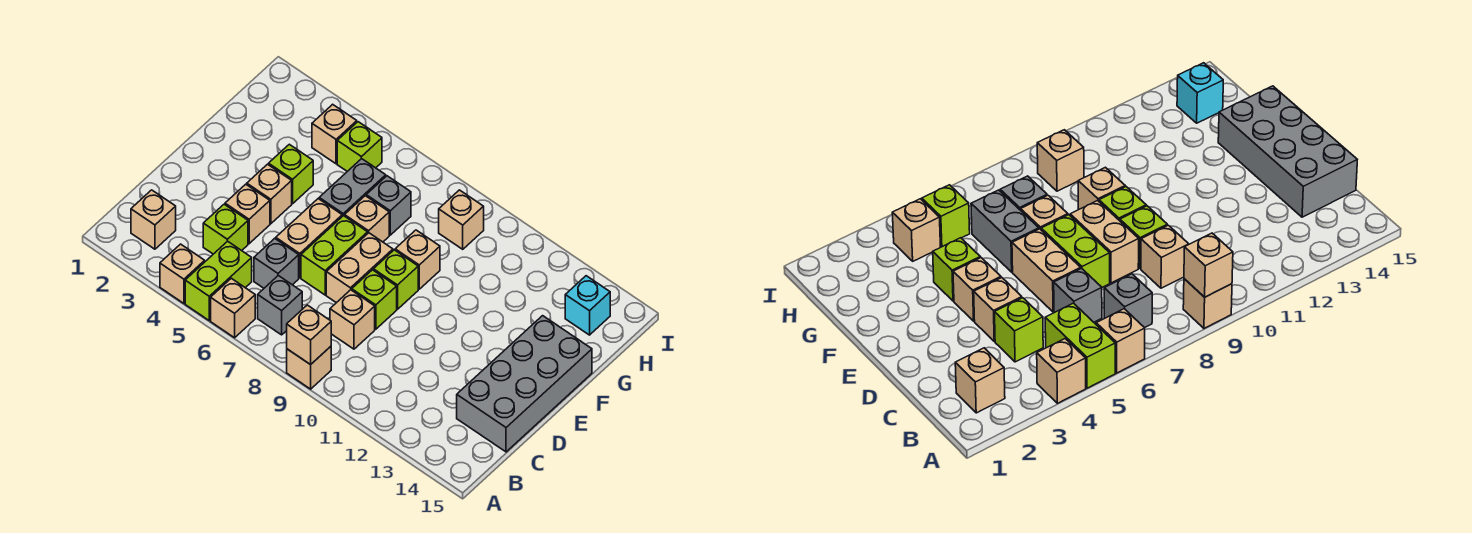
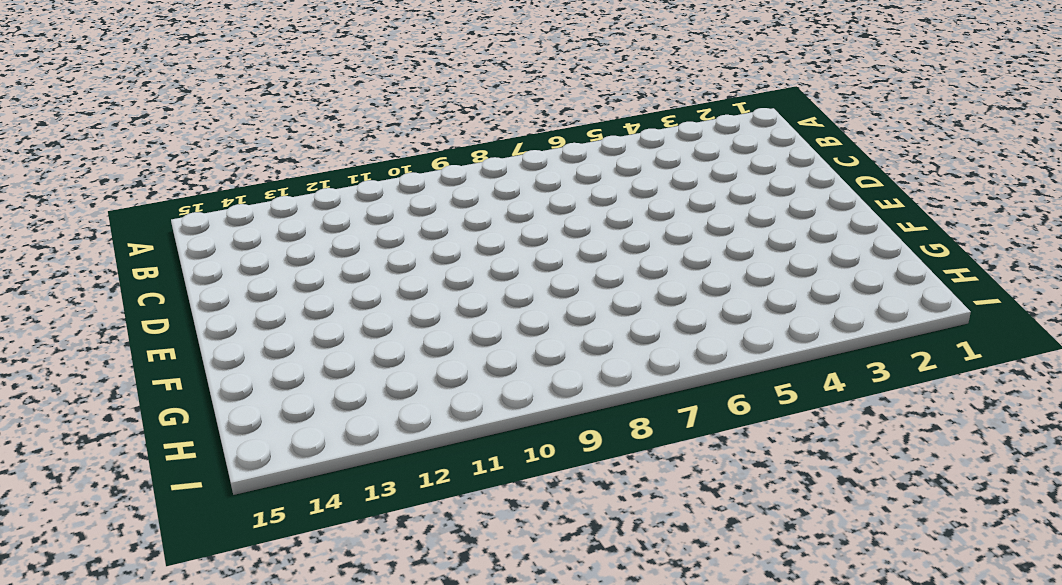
none -> tan brick A4 level 1
none -> lime brick A5:B5 level 1
none -> tan brick A6 level 1

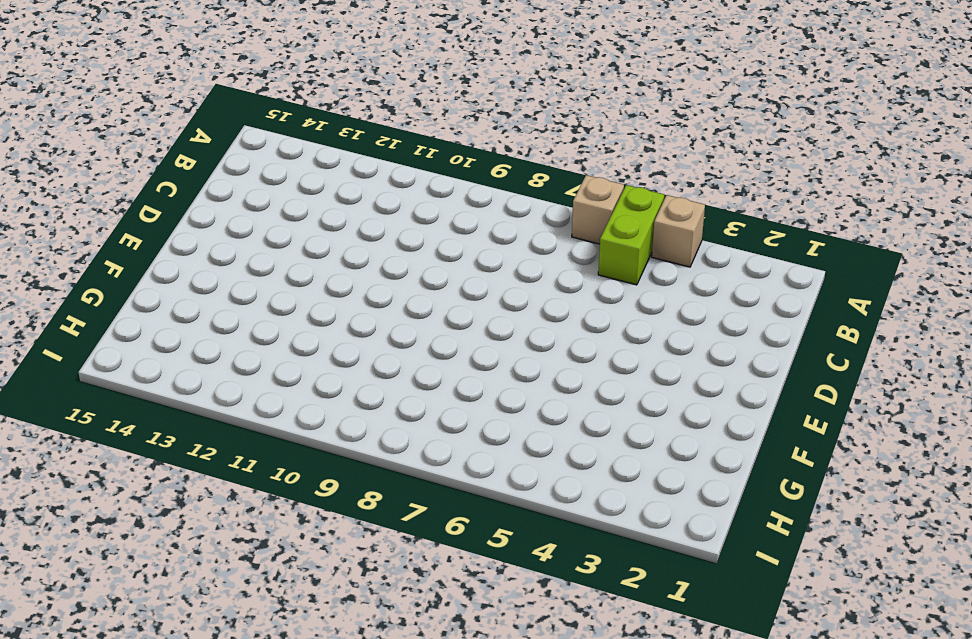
none -> tan brick A9 level 1
none -> tan brick B2 level 1
none -> grey brick B7 level 1

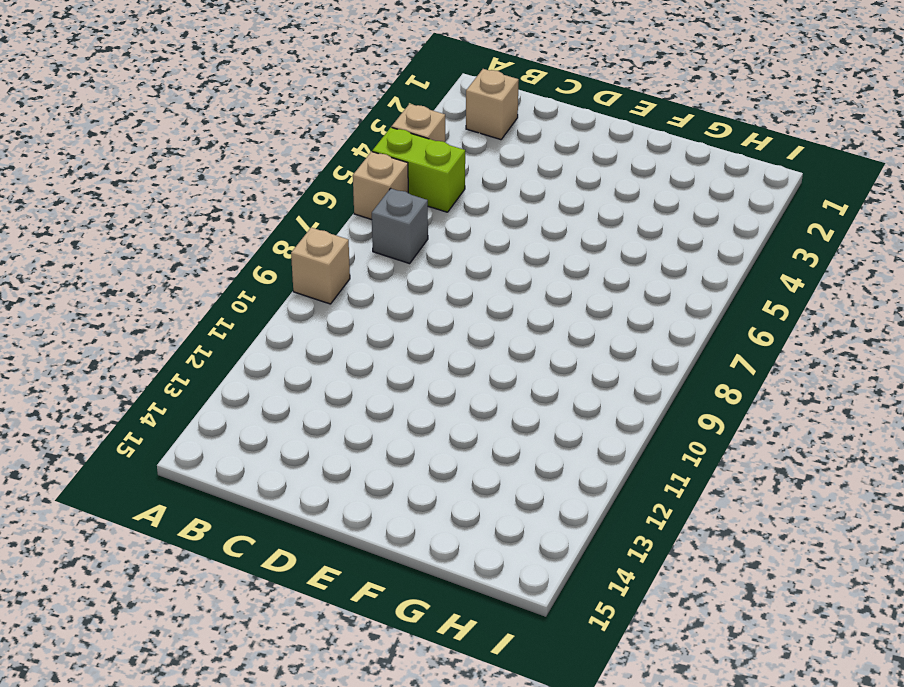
none -> lime brick C4 level 1
none -> grey brick C6 level 1
none -> tan brick C9 level 1

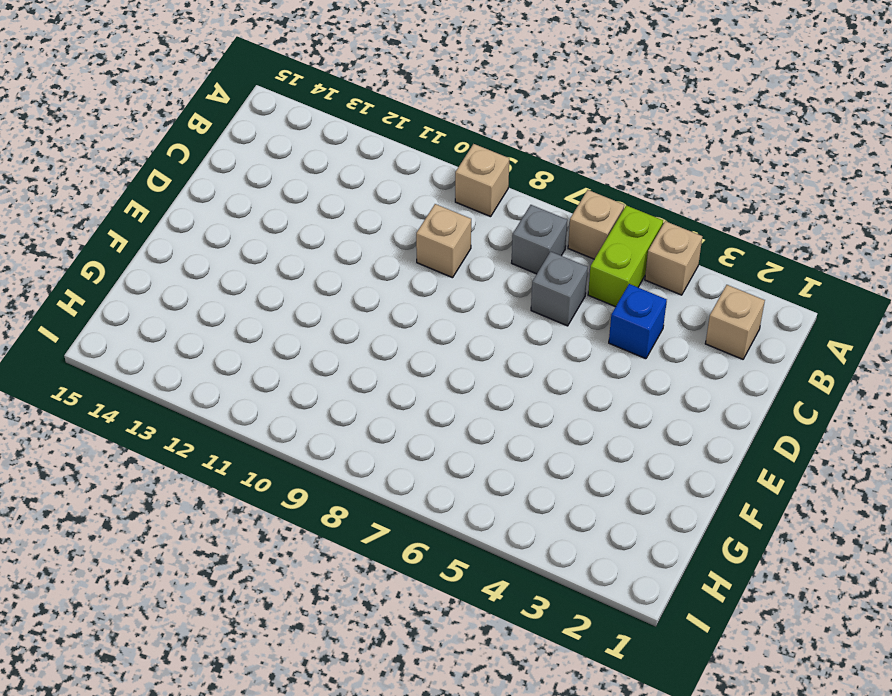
blue brick C4 level 1 -> lime brick C4 level 1
none -> grey brick C14:F15 level 1
none -> tan brick D4 level 1
none -> tan brick D6:E6 level 1

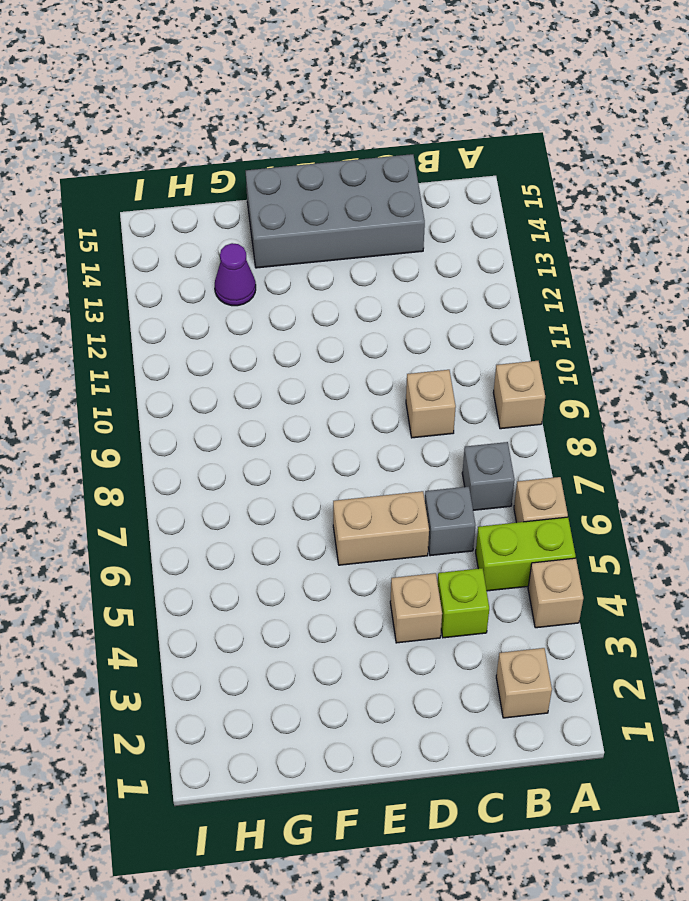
purple cone G13 level 1 -> none
none -> lime brick D7:E7 level 1
none -> tan brick D8:E8 level 1
none -> lime brick D9 level 1

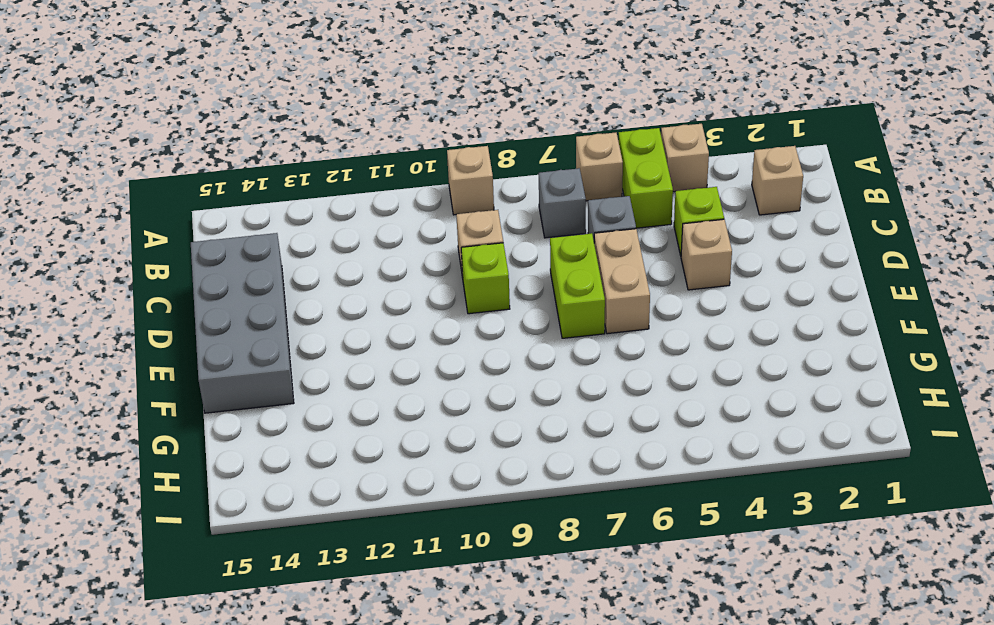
none -> tan brick D8:E8 level 1
none -> tan brick E4 level 1
none -> lime brick E9 level 1

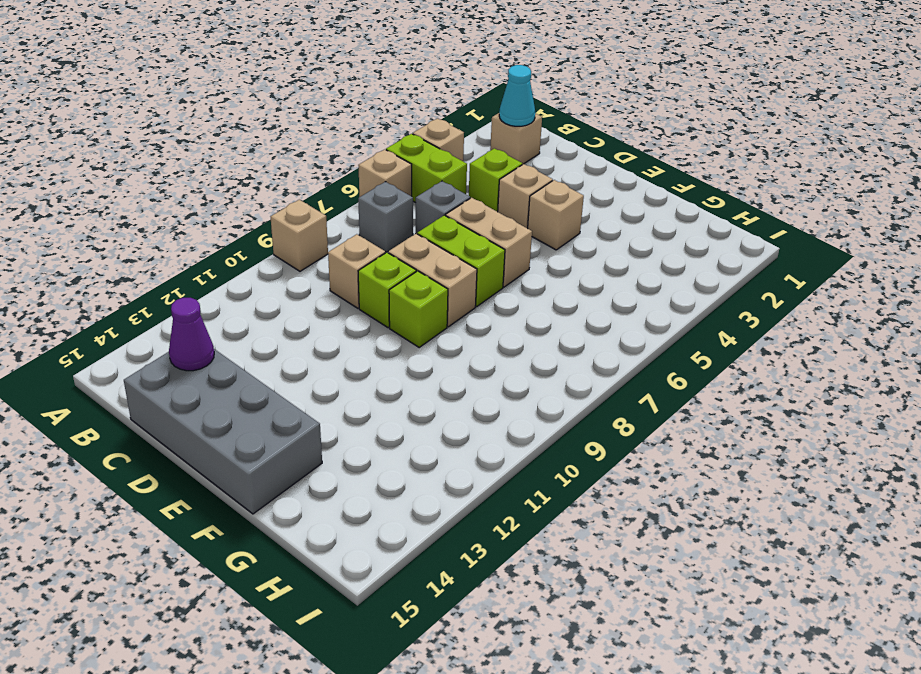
cyan cone B2 level 2 -> none
purple cone C14 level 2 -> none
none -> lime brick F4 level 1
none -> grey brick F6:G6 level 1
none -> tan brick F7 level 1

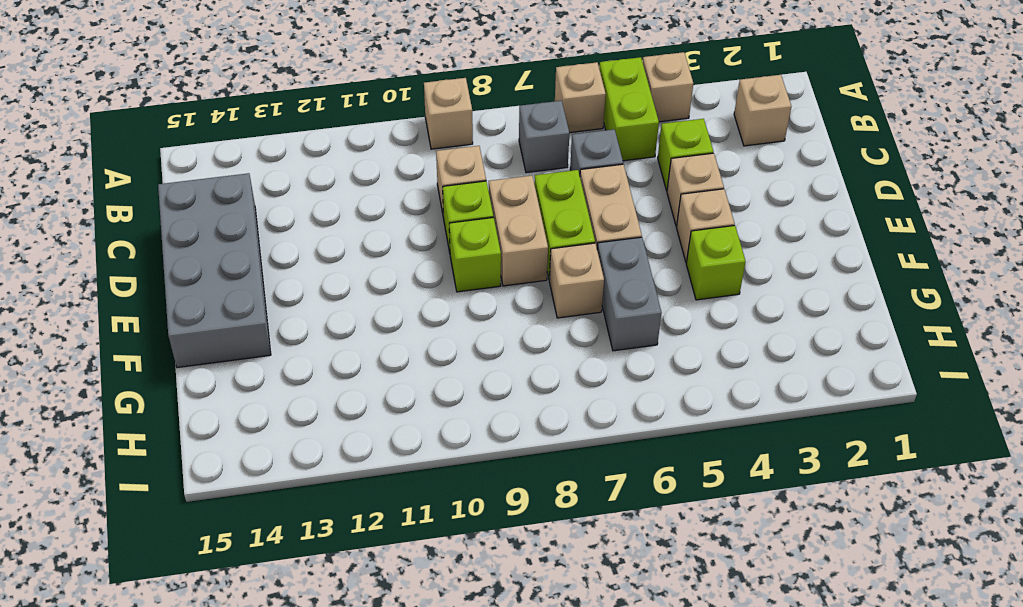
none -> tan brick F9 level 1
none -> grey brick G7 level 1
none -> tan brick H4 level 1

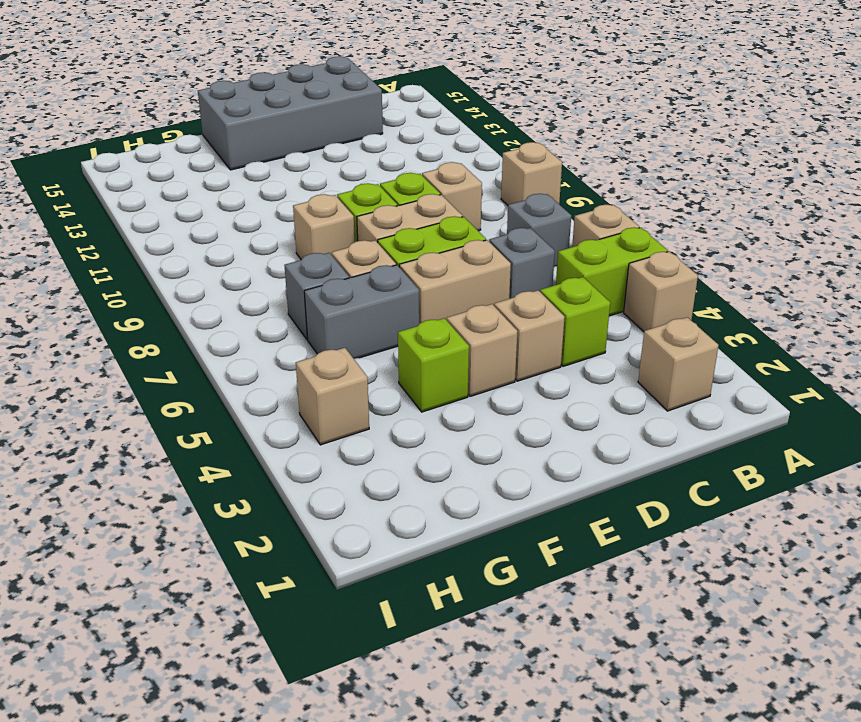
none -> lime brick H5 level 1
none -> tan brick H9 level 1
none -> cyan brick H14 level 1

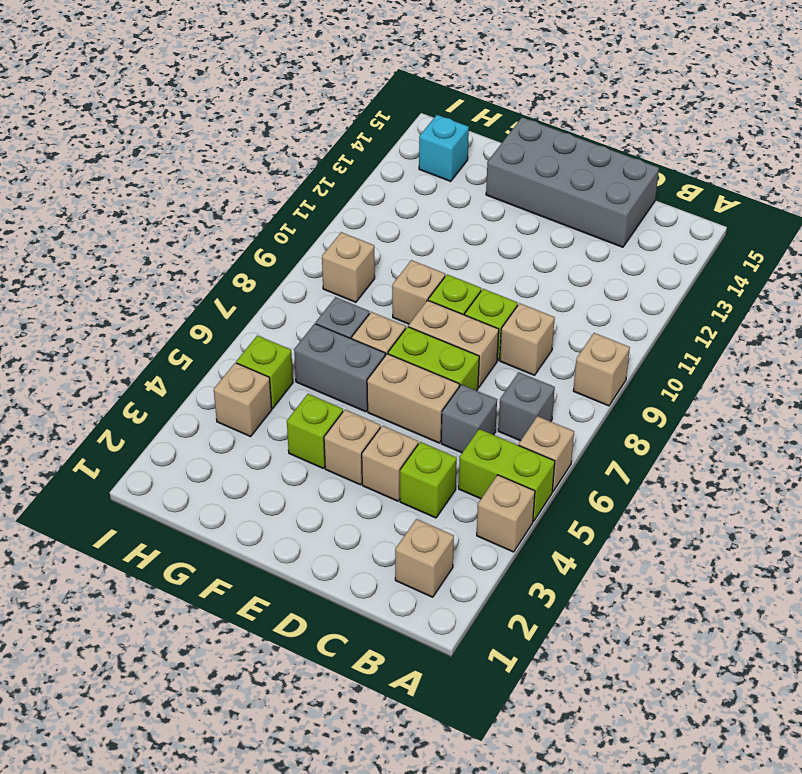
none -> tan brick A9 level 2

